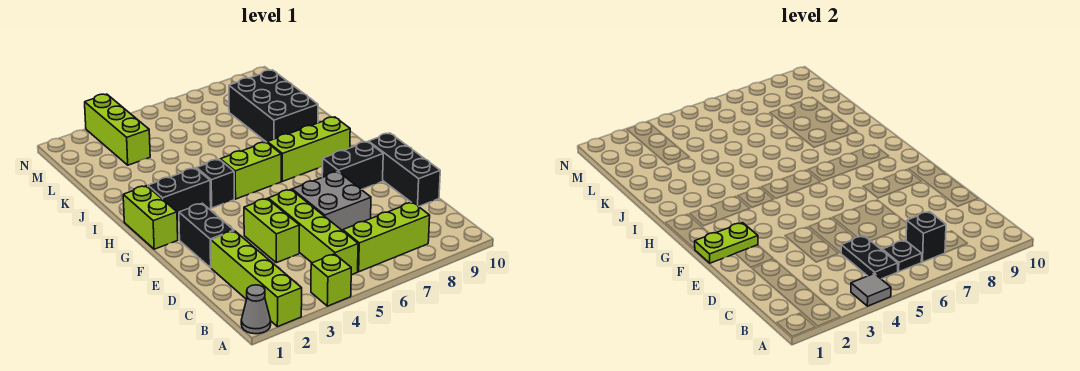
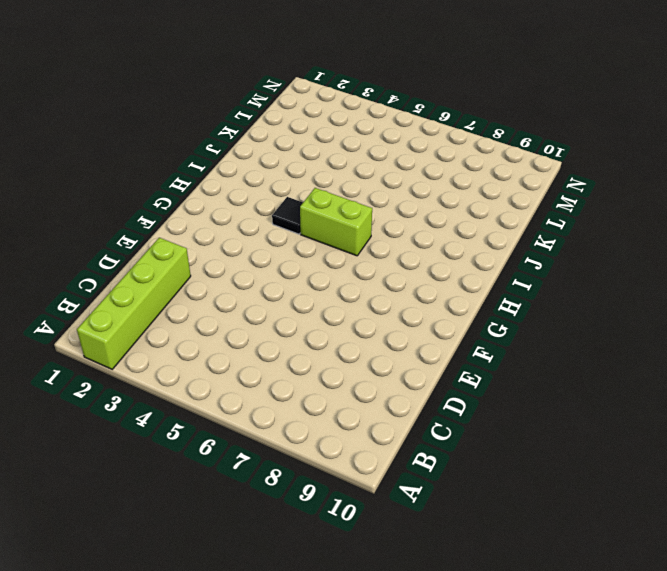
black tile H4 level 1 -> black brick H4 level 1
none -> grey cone A1 level 1
none -> lime brick A4 level 1
none -> lime brick B5:E5 level 1

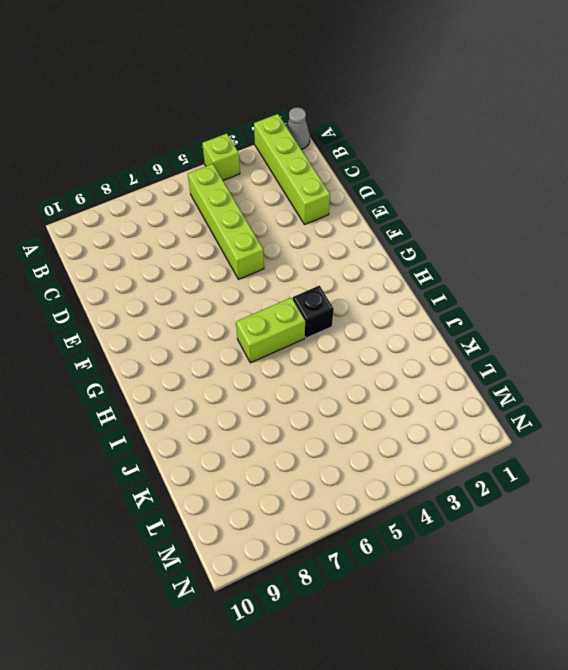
none -> lime brick B6:B8 level 1
none -> lime brick D4:E4 level 1
none -> grey brick D6:E7 level 1

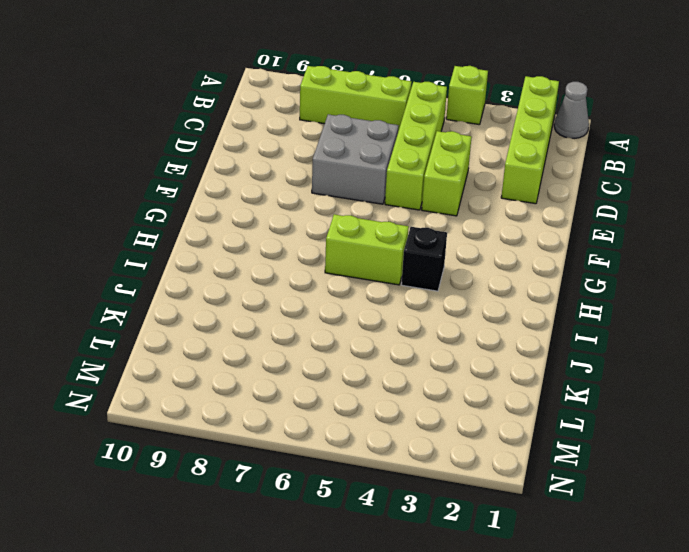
none -> black brick D10:F10 level 1
none -> black brick E2:F2 level 1
none -> black brick F8:F9 level 1

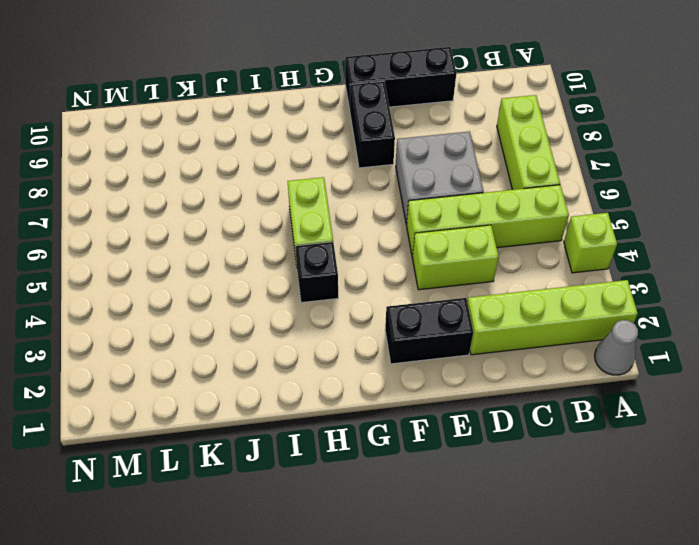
none -> lime brick G1:H1 level 1
none -> black brick H2:H3 level 1
none -> lime brick H7:H9 level 1

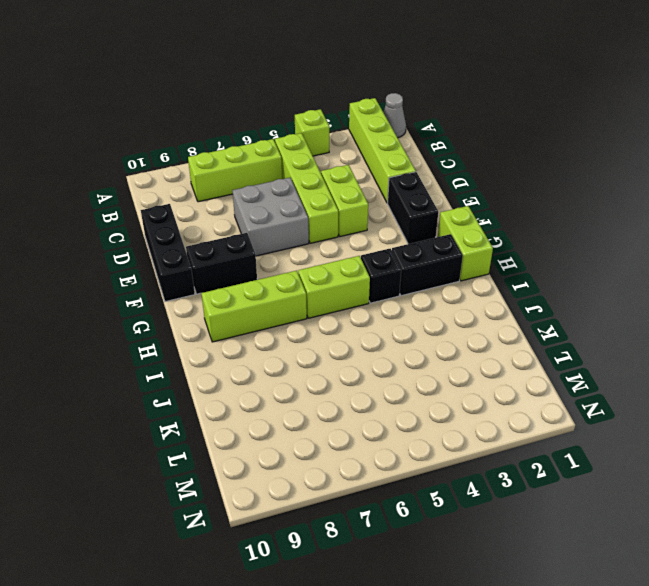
none -> black brick J8:L9 level 1
none -> lime brick L3:N3 level 1
none -> grey tile A4 level 2

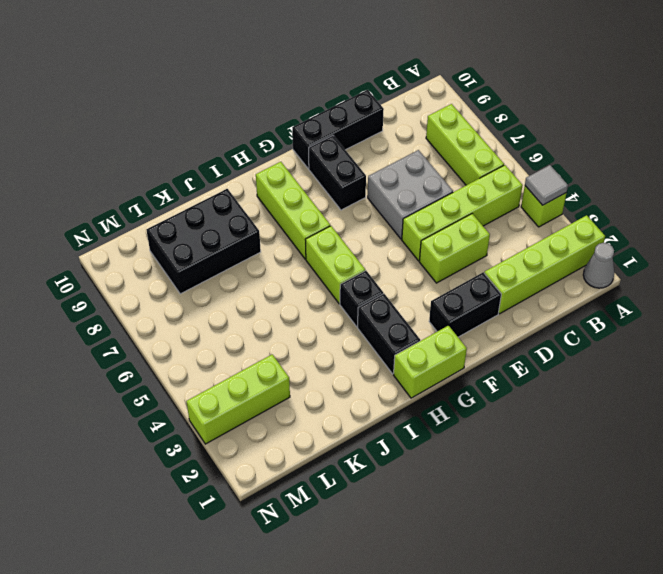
none -> black plate B5:C5 level 2
none -> black plate B6 level 2
none -> black brick B7 level 2

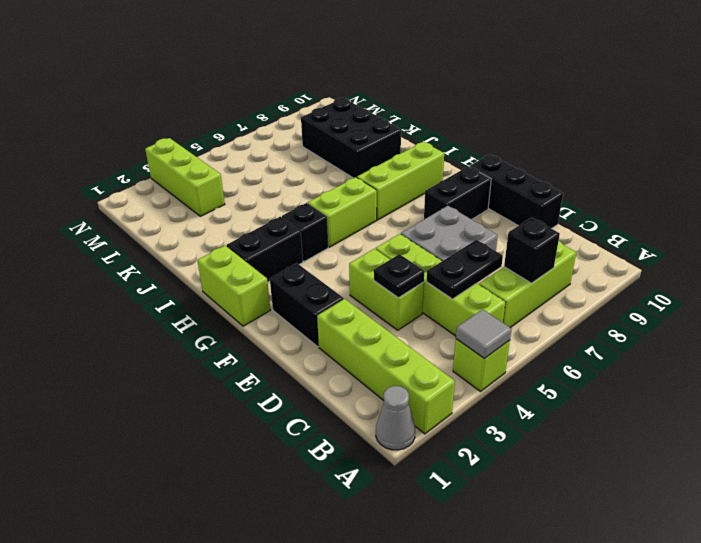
black plate C5:C6 level 2 -> black plate B5:C5 level 2
black plate D4 level 2 -> black plate B6 level 2
none -> lime plate F1:F2 level 2

